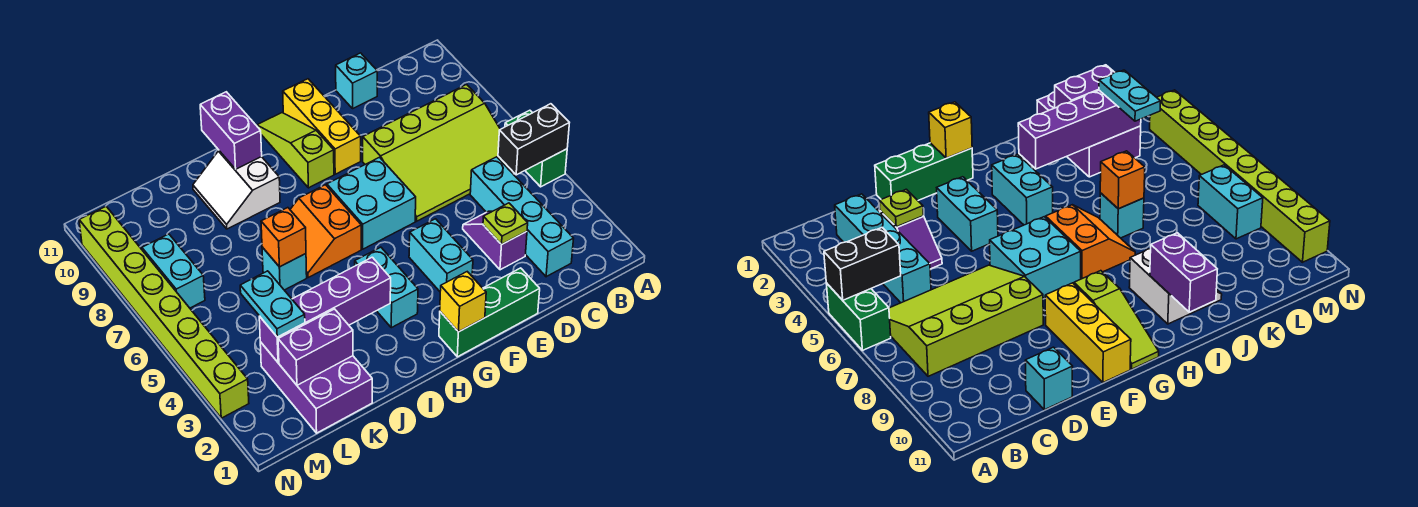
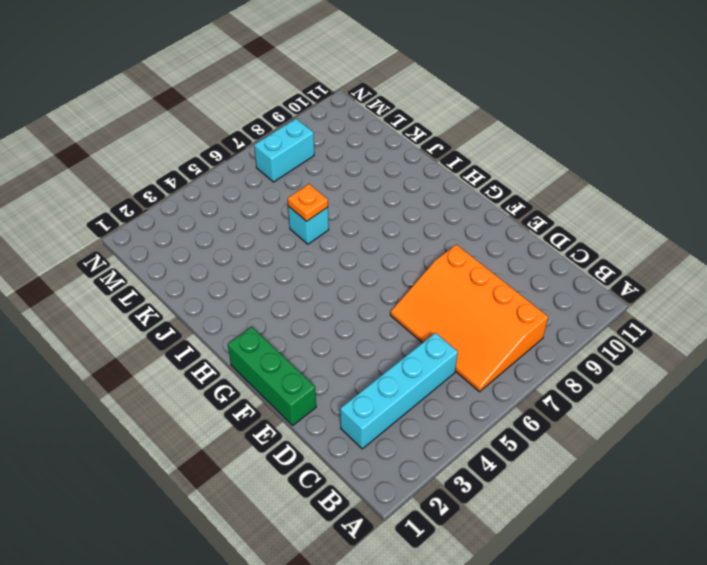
orange slope B6:E8 level 1 top 8 -> lime slope B6:E8 level 1 top 8
orange plate J6 level 2 -> orange brick J6 level 2
none -> green brick A5:A6 level 1
none -> purple slope D3:D4 level 1 top 3
none -> cyan brick D11 level 1

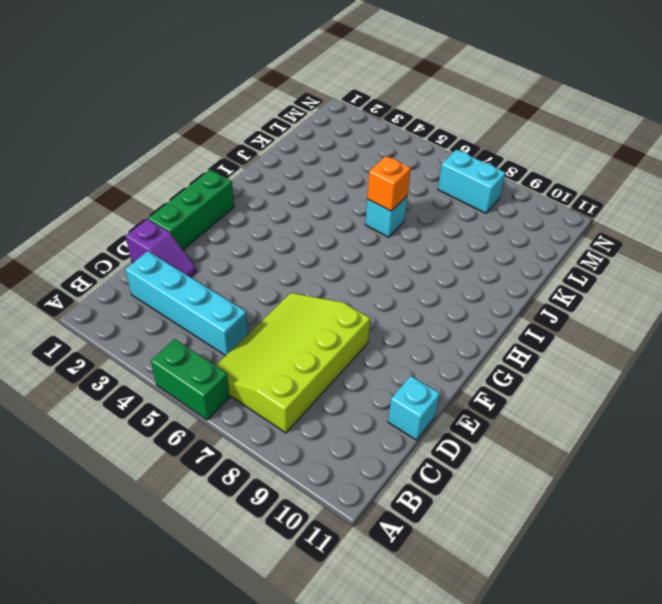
purple slope D1:D2 level 1 top 1 -> purple slope D3:D4 level 1 top 3
none -> cyan brick F3:F4 level 1
none -> cyan brick F6:G7 level 1
none -> yellow brick F9:F11 level 1

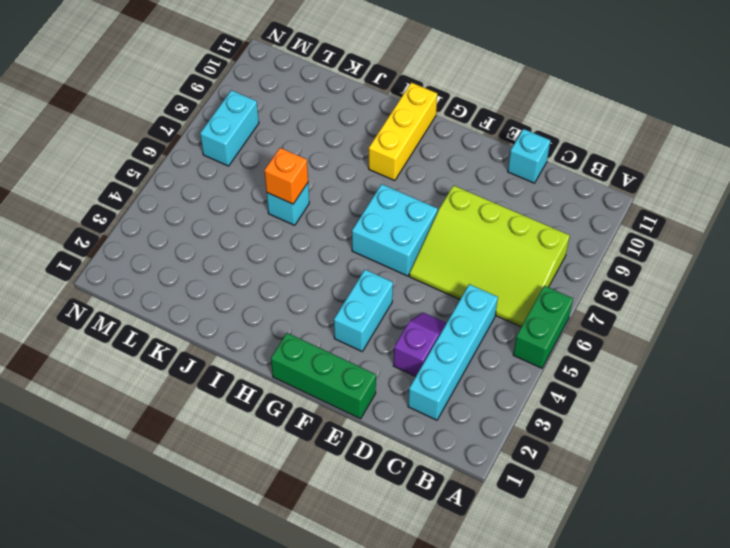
yellow brick H9:H11 level 1 -> yellow brick F9:F11 level 1
none -> lime slope G9:G11 level 1 top 9
none -> cyan brick H3:H4 level 1
none -> orange slope H6:I7 level 1 top H

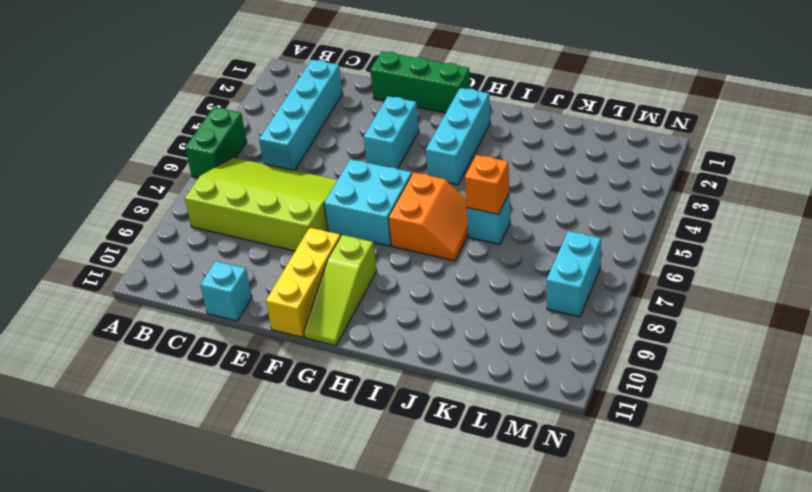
cyan brick H2:H4 level 1 -> cyan brick H3:H4 level 1
none -> purple slope D3:D4 level 1 top 3
none -> white slope I9:J10 level 1 top I
none -> purple brick K1:L3 level 1

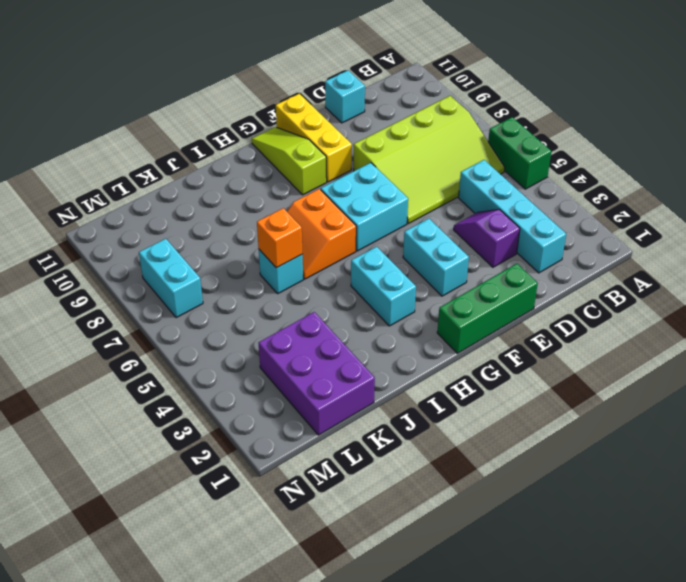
none -> white slope I9:J10 level 1 top I
none -> lime brick N3:N10 level 1
none -> black brick A5:B5 level 2

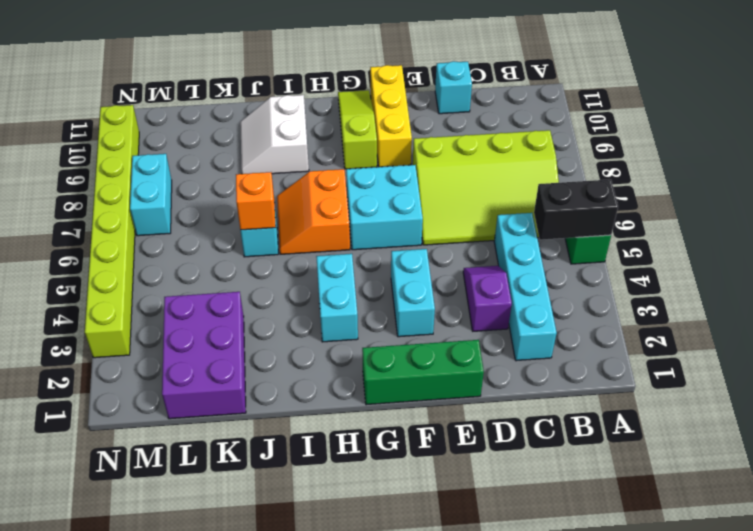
none -> lime plate D3 level 2
none -> yellow brick G1 level 2
none -> purple brick I3:L3 level 2

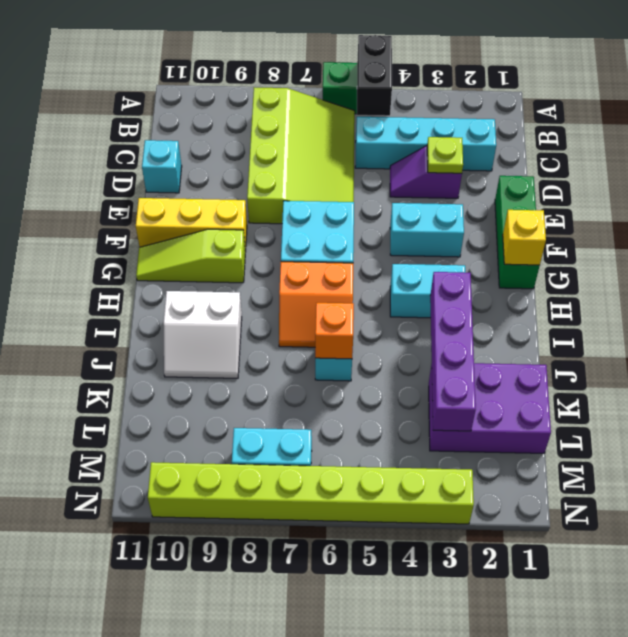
none -> purple brick I10:I11 level 2
none -> purple brick K2:L2 level 2
none -> cyan plate L3:L4 level 3

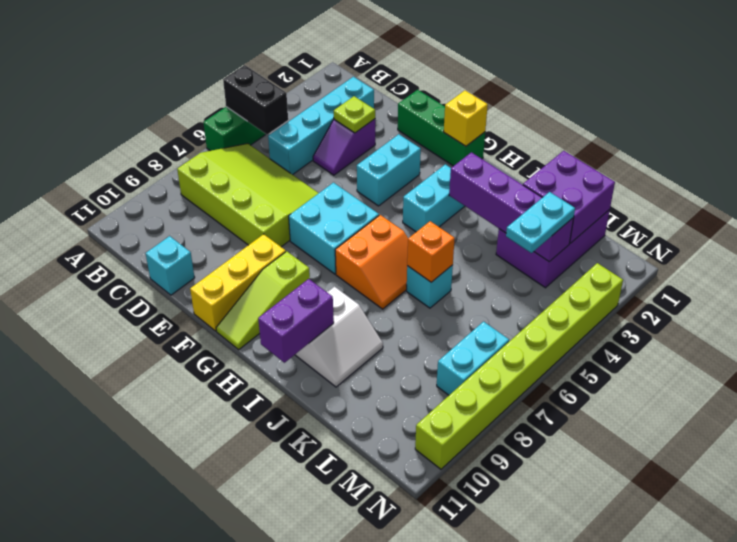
purple brick K1:L2 level 2 -> purple brick K2:L2 level 2

